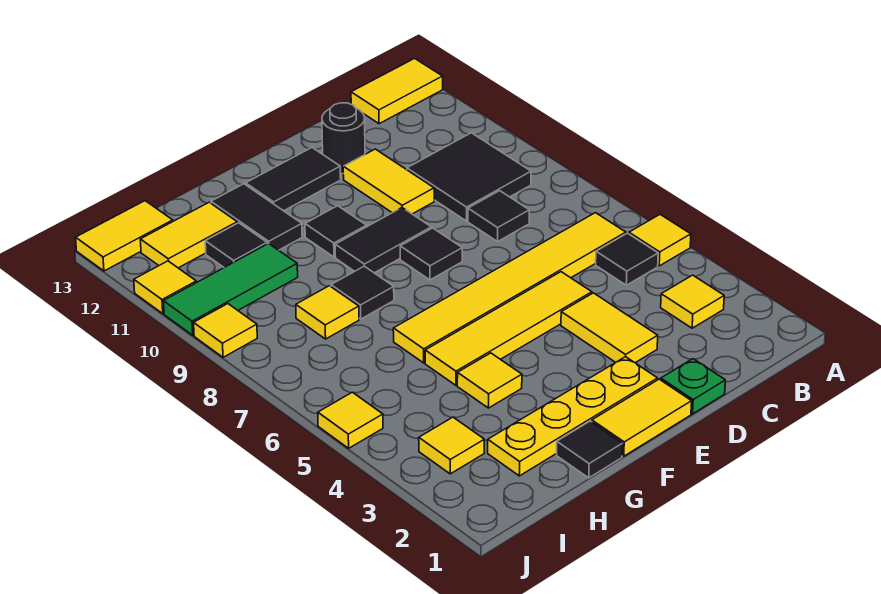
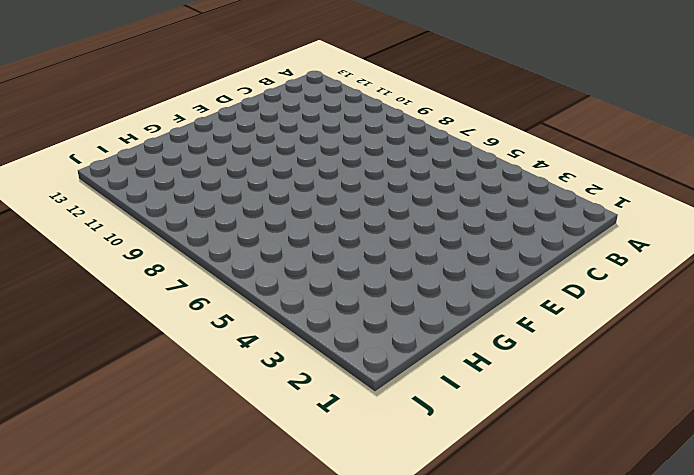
none -> yellow tile A5 level 1
none -> yellow tile A13:B13 level 1
none -> yellow tile B3 level 1
none -> black tile B5 level 1

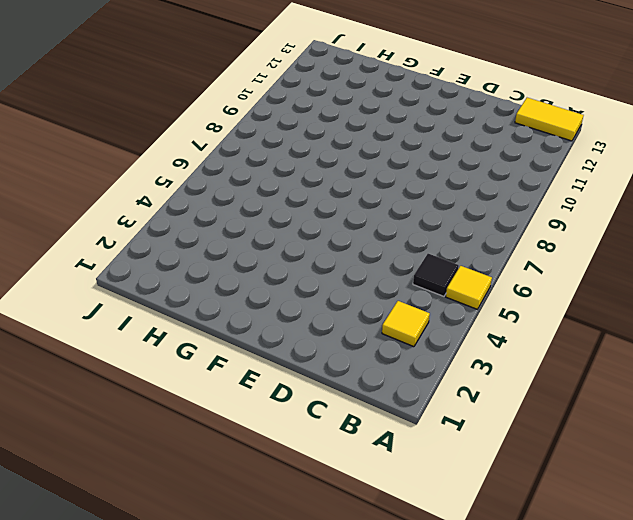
none -> yellow tile B6:G6 level 1
none -> black tile B9:C10 level 1
none -> black tile C8 level 1
none -> green plate D1 level 1

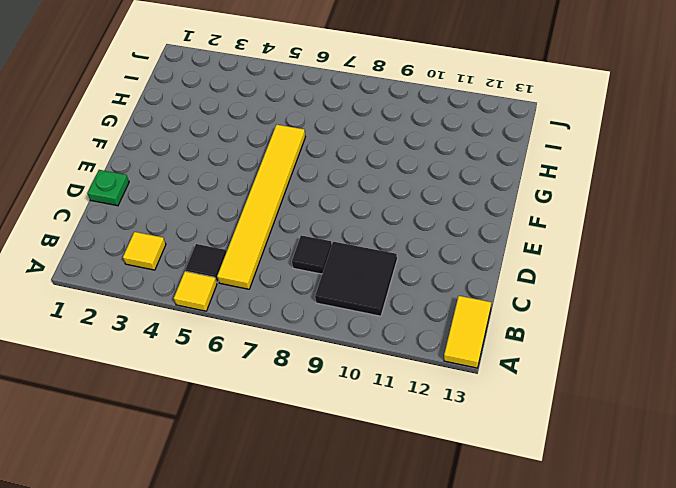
none -> yellow tile D3:D4 level 1
none -> yellow tile D5:G5 level 1
none -> yellow tile D10:D11 level 1
none -> black round brick D12 level 1

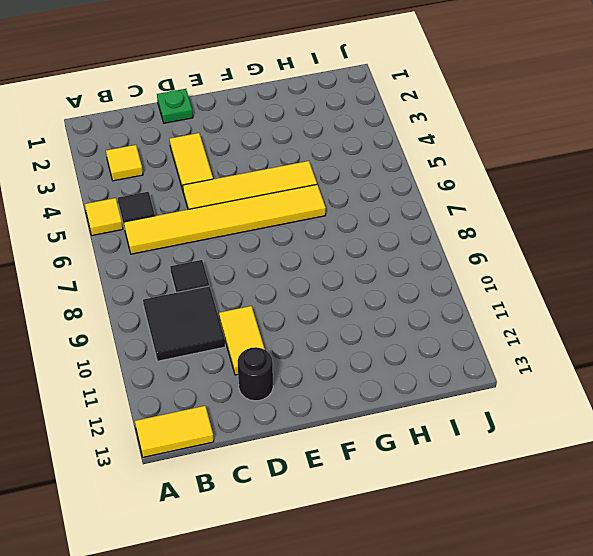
none -> yellow tile E1:F1 level 1
none -> yellow plate E2:H2 level 1
none -> black tile E8 level 1
none -> black tile E9:F9 level 1

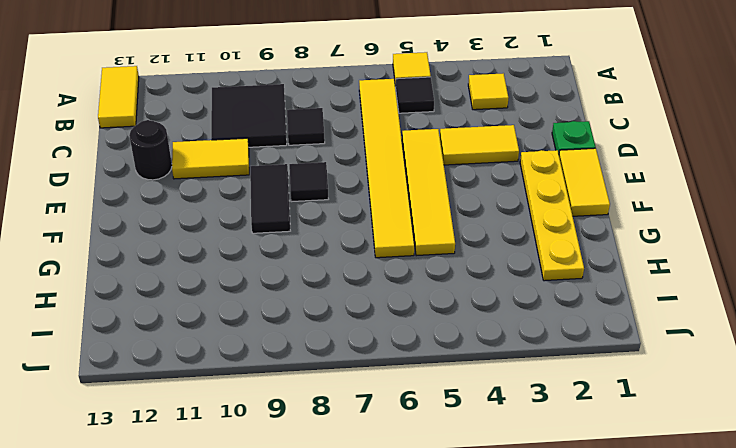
none -> black tile E12:F12 level 1
none -> black tile F10 level 1
none -> black tile G1 level 1
none -> yellow tile G4 level 1

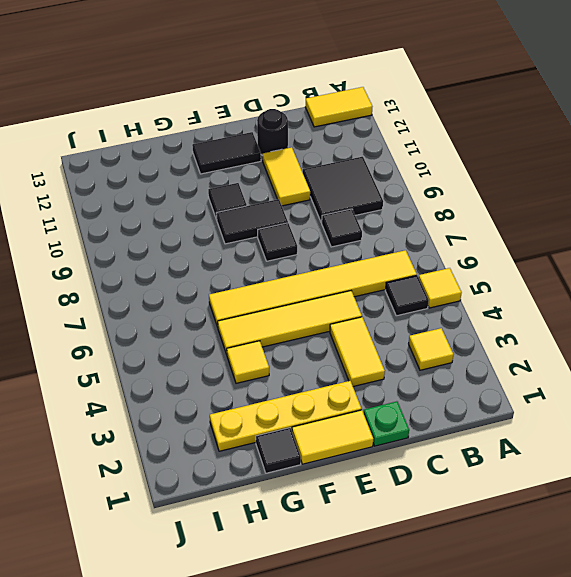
none -> black tile G8 level 1
none -> black tile G11:G12 level 1
none -> yellow tile H8 level 1
none -> green tile H10:J10 level 1

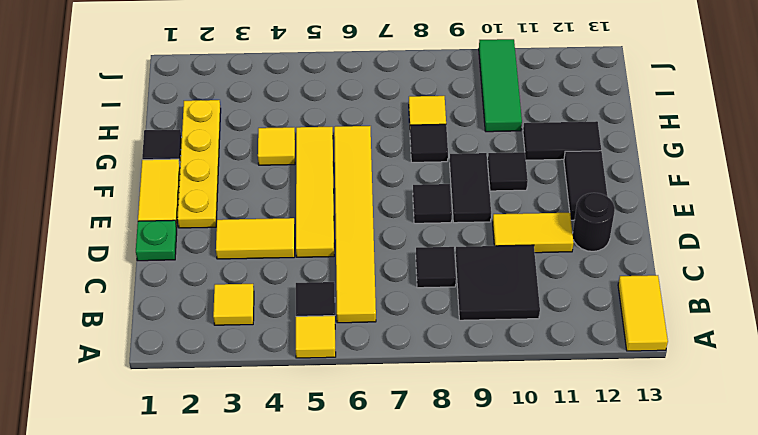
none -> black tile H11 level 1
none -> yellow tile H12:I12 level 1
none -> yellow tile I3 level 1
none -> yellow tile I13:J13 level 1

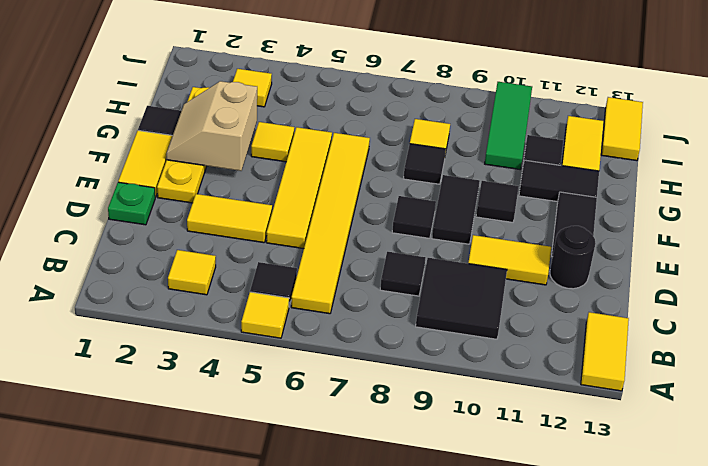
tan slope F2:G3 level 2 top 3 -> none
none -> yellow tile J5 level 1
none -> yellow tile J9 level 1
none -> yellow tile J11 level 1

